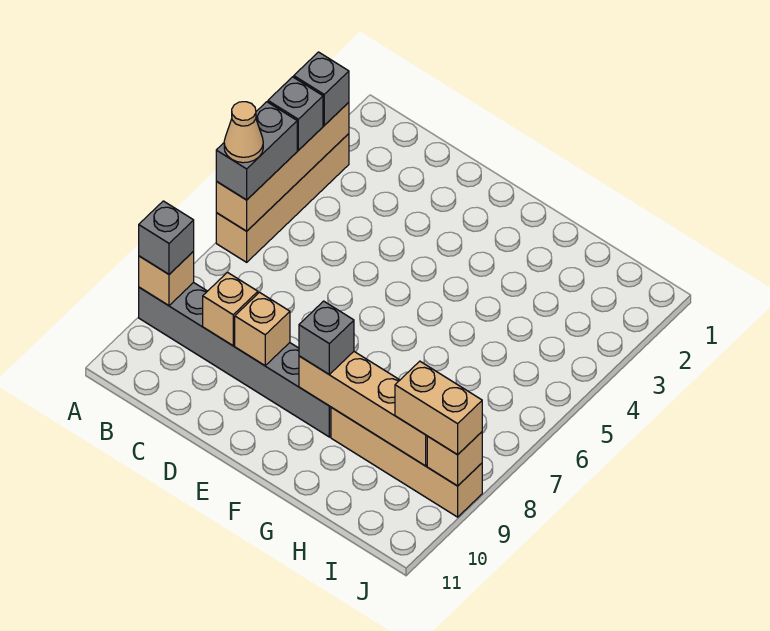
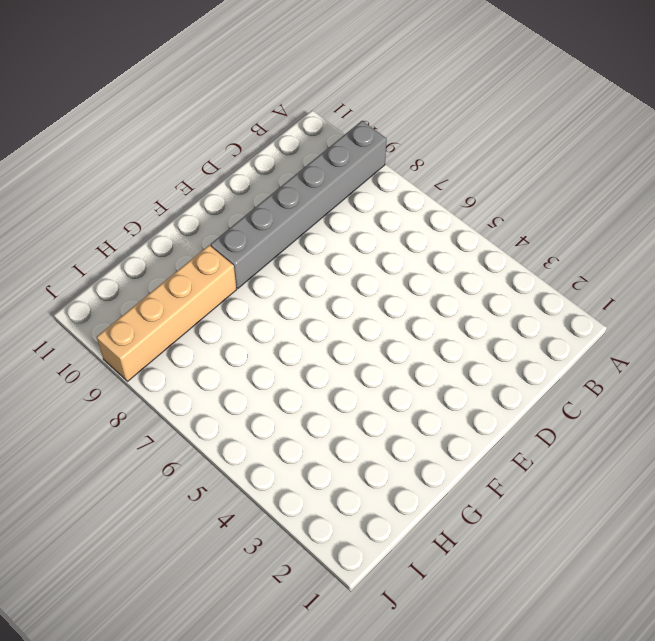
none -> tan brick A3:A6 level 1
none -> tan brick A3:A6 level 2
none -> tan brick A9 level 2

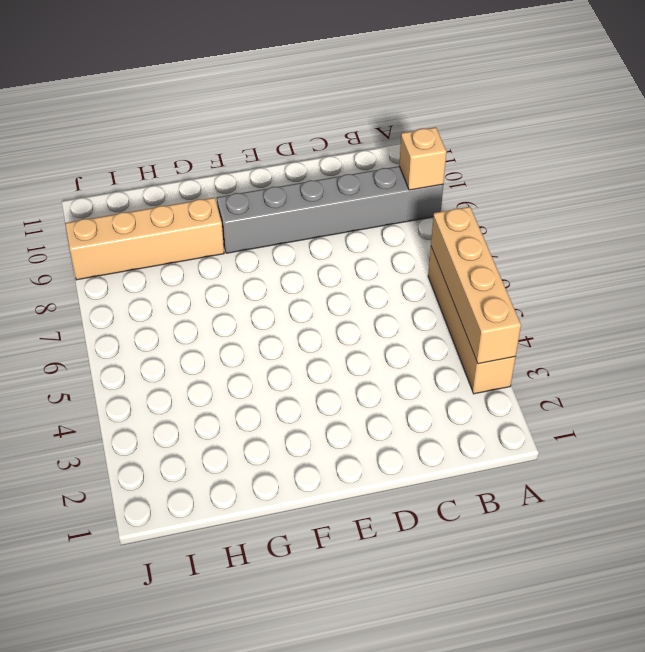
none -> tan brick C9 level 2
none -> tan brick D9 level 2
none -> tan brick F9:I9 level 2

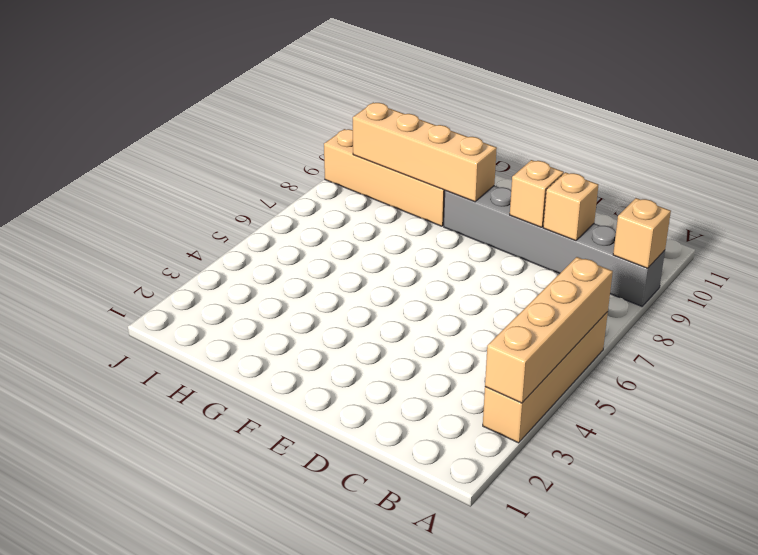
none -> tan brick J9 level 2
none -> grey brick A3 level 3
none -> grey brick A4 level 3

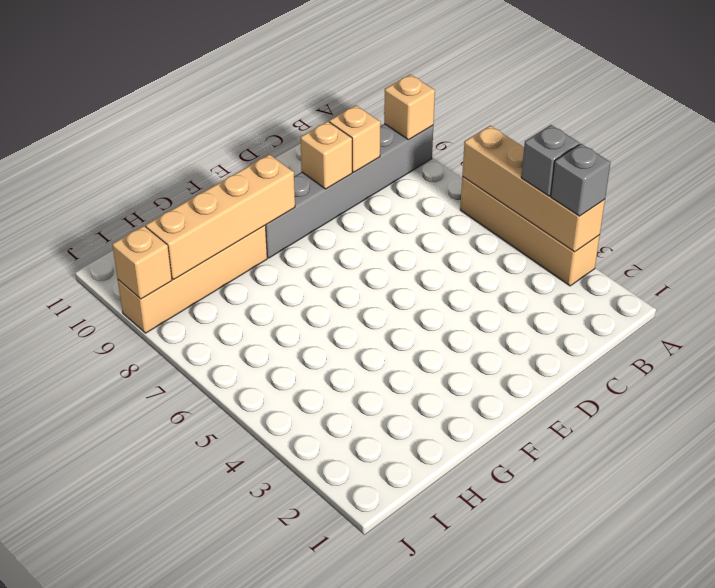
none -> grey brick A5:A6 level 3
none -> grey brick A9 level 3
none -> grey brick F9 level 3

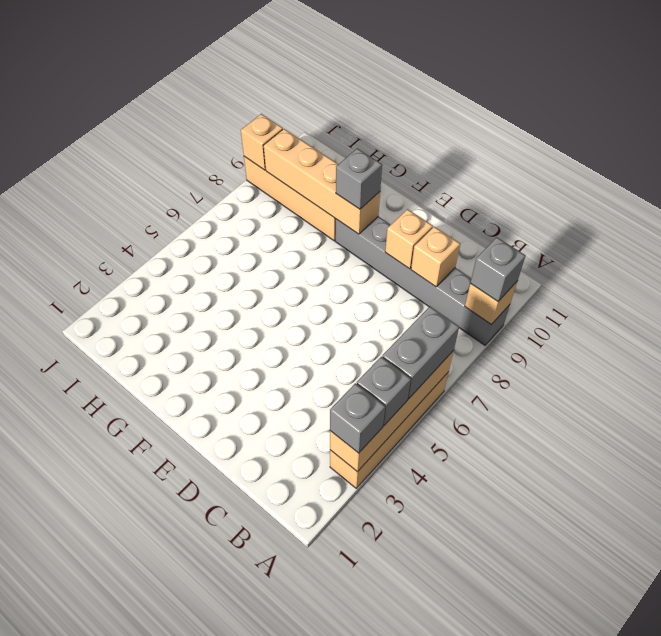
none -> tan brick I9:J9 level 3
none -> tan cone A6 level 4

